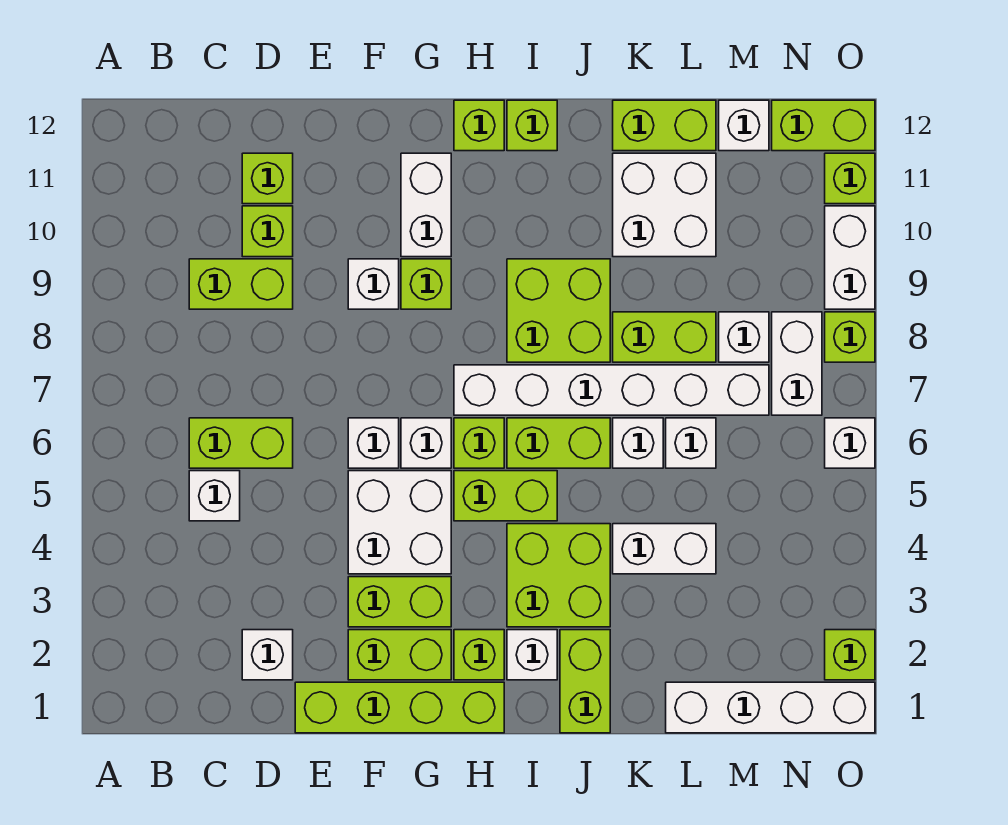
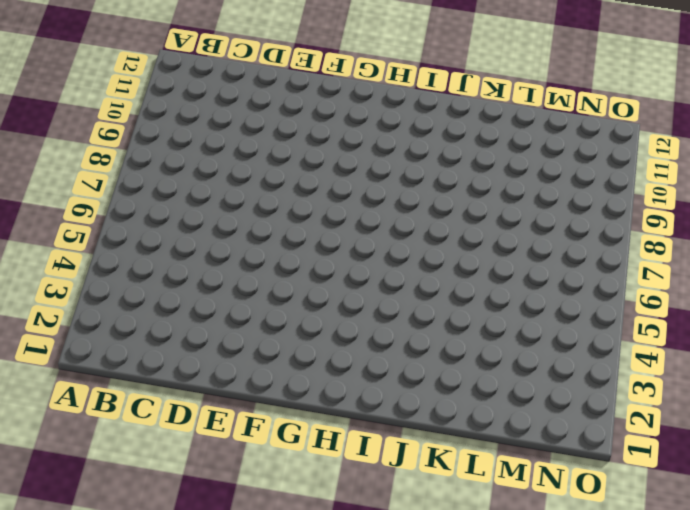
none -> white brick C5 level 1
none -> lime brick C6:D6 level 1
none -> lime brick C9:D9 level 1
none -> white brick D2 level 1

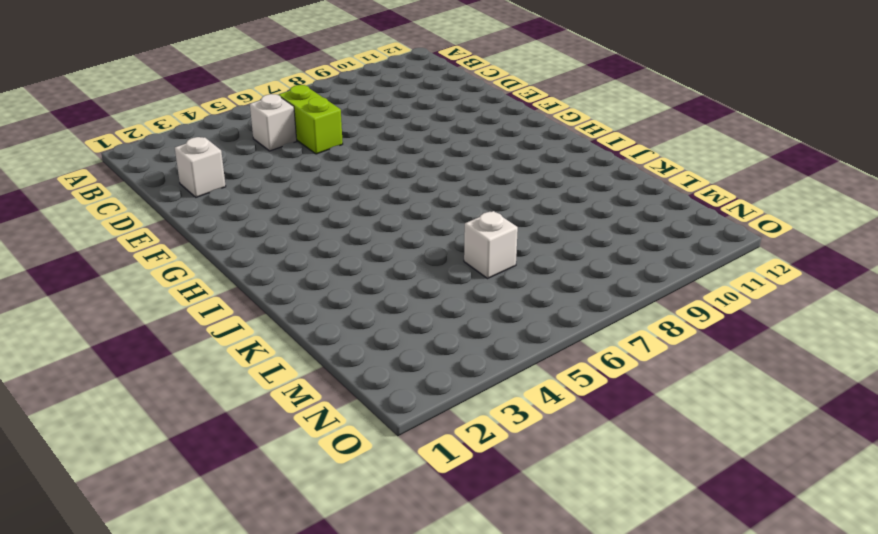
none -> lime brick C9:D9 level 1
none -> lime brick D10 level 1
none -> lime brick D11 level 1
none -> lime brick E1:H1 level 1

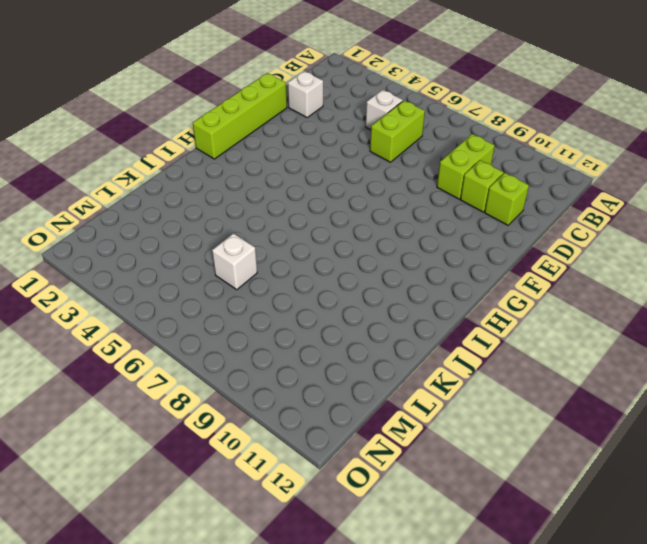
none -> lime brick F2:G2 level 1
none -> lime brick F3:G3 level 1
none -> white brick F4:G5 level 1
none -> white brick F6 level 1

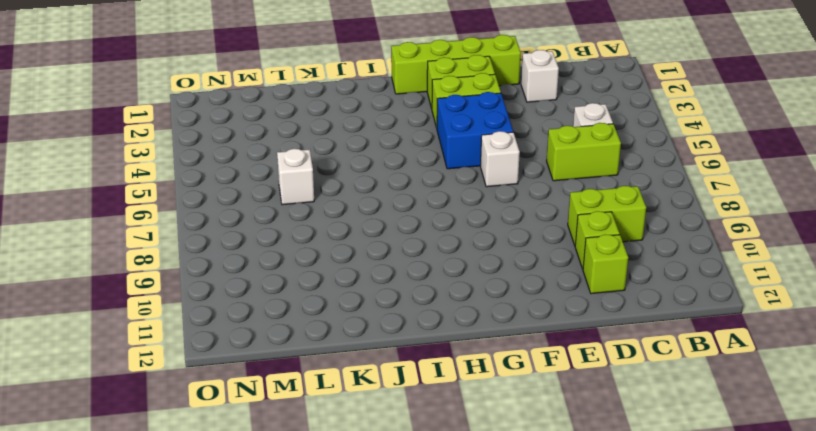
blue brick F4:G5 level 1 -> white brick F4:G5 level 1
none -> white brick F9 level 1
none -> white brick G6 level 1
none -> lime brick G9 level 1
none -> white brick G10:G11 level 1

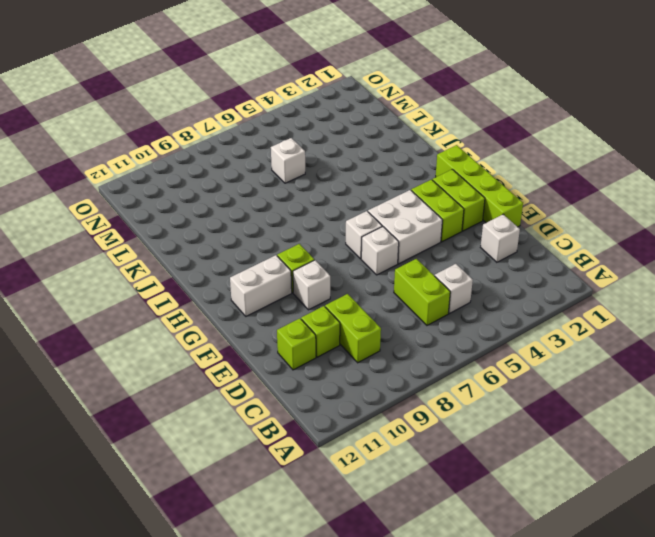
none -> lime brick H2 level 1
none -> lime brick H5:I5 level 1
none -> lime brick H6 level 1
none -> white brick H7:M7 level 1

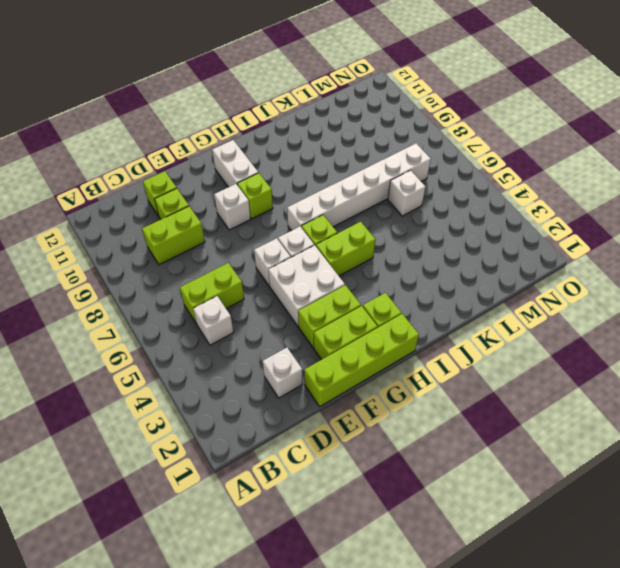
none -> lime brick H12 level 1
none -> white brick I2 level 1
none -> lime brick I3:J4 level 1
none -> lime brick I6:J6 level 1

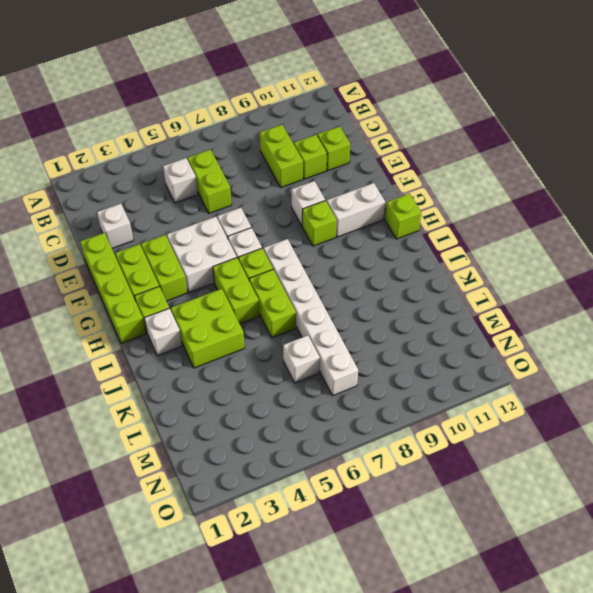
none -> lime brick I8:J9 level 1
none -> lime brick I12 level 1
none -> lime brick J1:J2 level 1
none -> white brick K4:L4 level 1

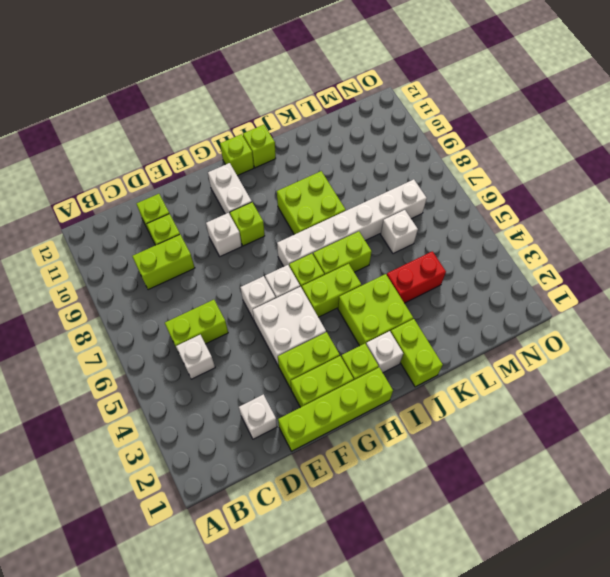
red brick K4:L4 level 1 -> white brick K4:L4 level 1
none -> white brick K6 level 1
none -> lime brick K8:L8 level 1
none -> white brick K10:L11 level 1
none -> lime brick K12:L12 level 1

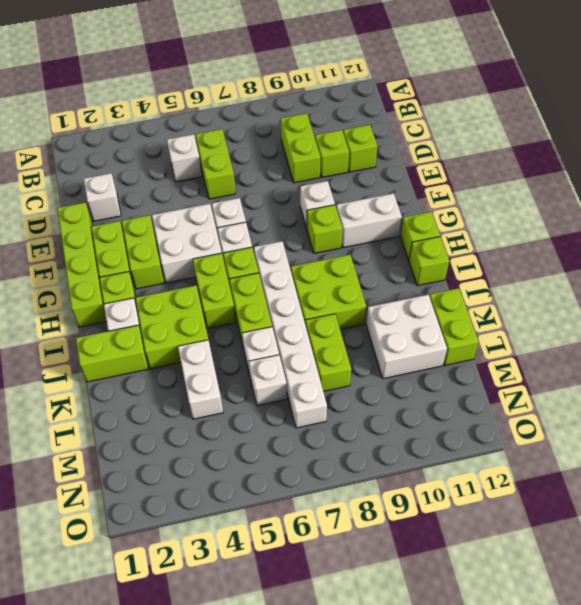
none -> white brick L1:O1 level 1
none -> white brick M8 level 1
none -> white brick M12 level 1
none -> white brick N7:N8 level 1

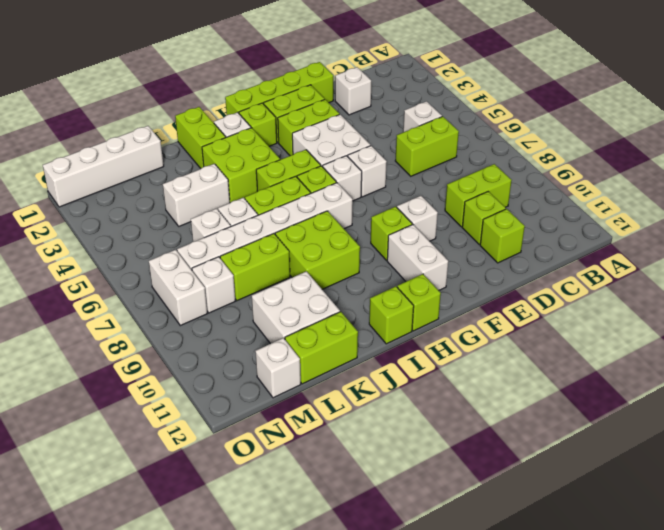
none -> lime brick N12:O12 level 1
none -> lime brick O2 level 1
none -> white brick O6 level 1
none -> lime brick O8 level 1

